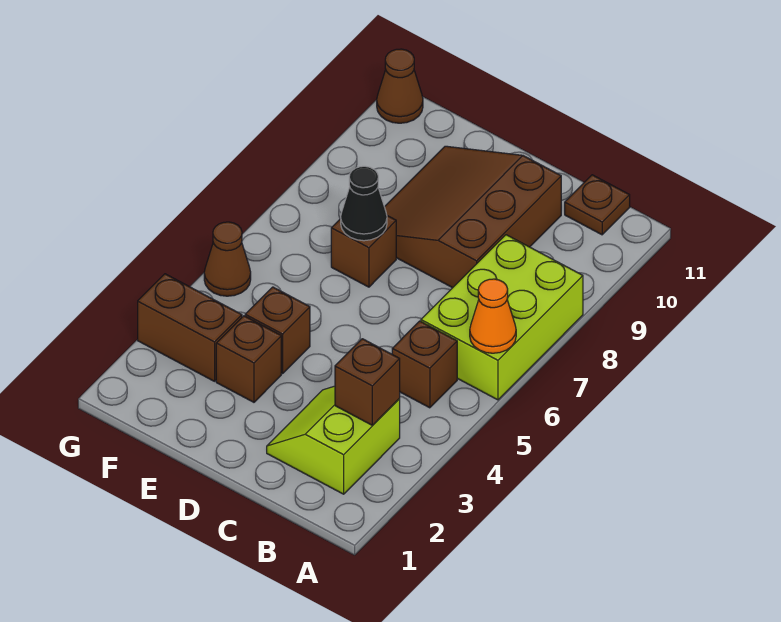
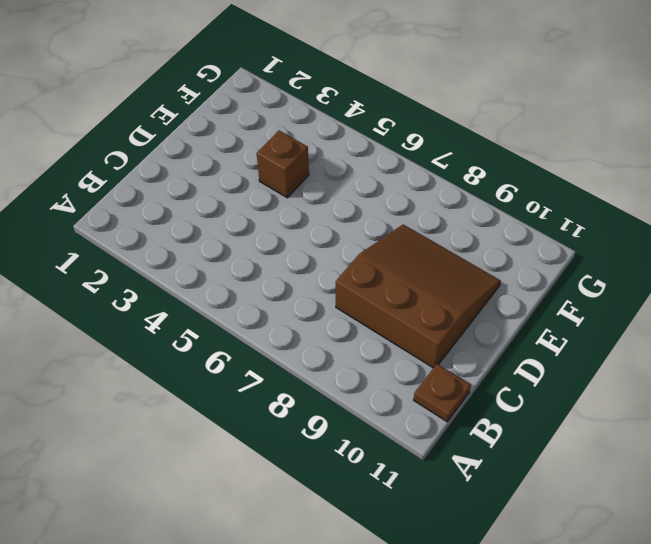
none -> lime brick A6:B8 level 1
none -> lime slope B2:C3 level 1 top B
none -> brown brick B5 level 1

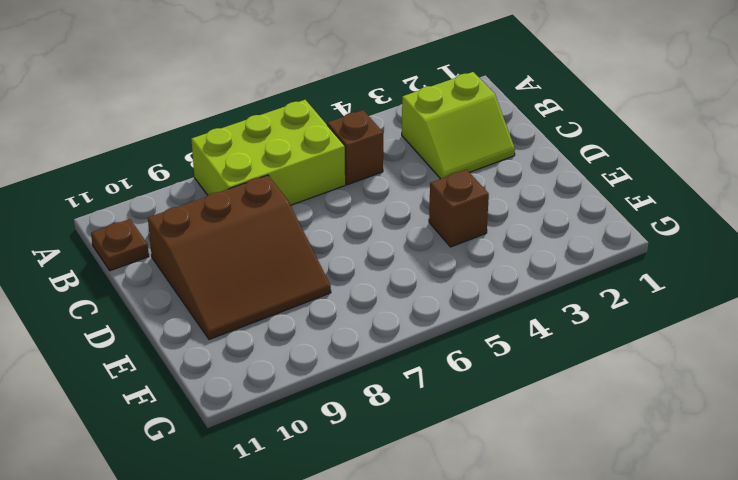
none -> brown brick E3 level 1
none -> brown brick E7 level 1
none -> brown brick F3:G3 level 1

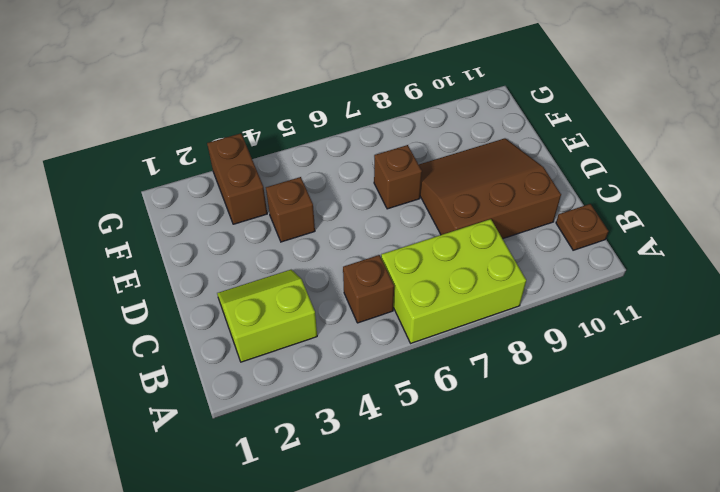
none -> brown brick E3 level 1
none -> brown cone G5 level 1
none -> brown cone G11 level 1

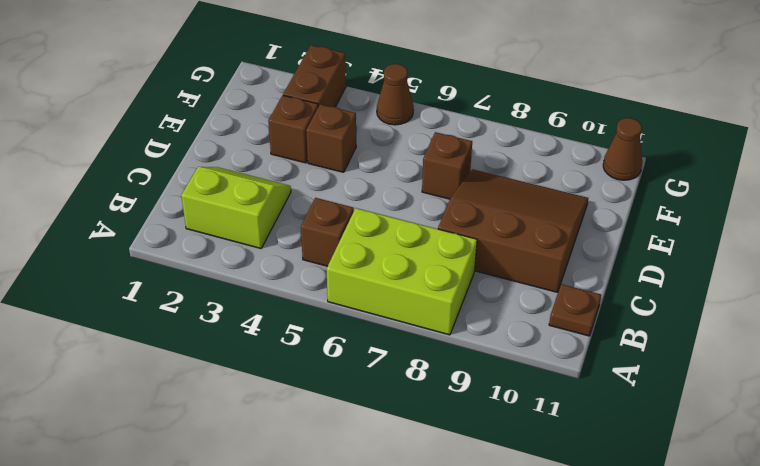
none -> orange cone A6 level 2
none -> brown brick B3 level 2
none -> black cone E7 level 2

